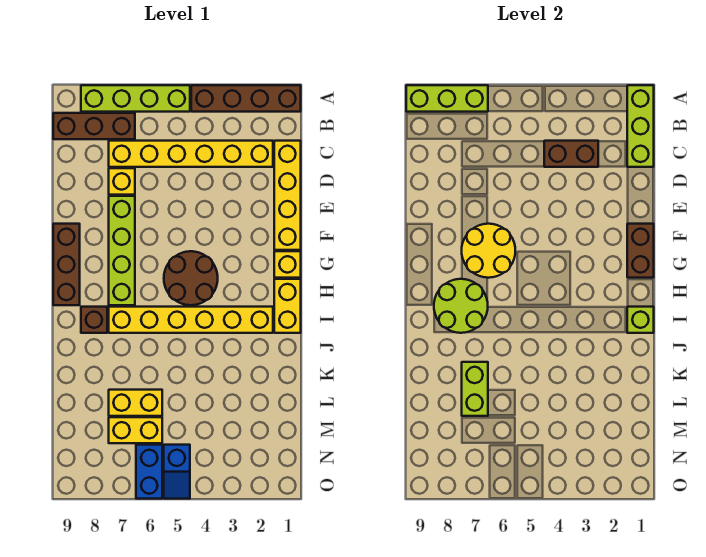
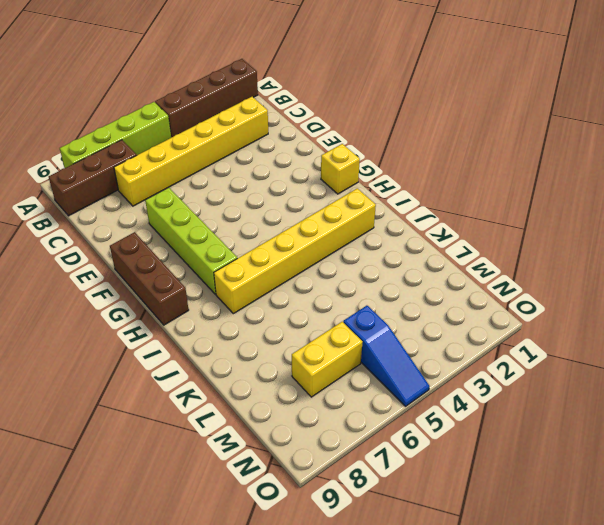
blue slope M5:O5 level 1 top M -> blue slope N5:O5 level 1 top N
none -> yellow brick C1:F1 level 1
none -> yellow brick D7 level 1
none -> brown round brick G4:H5 level 1

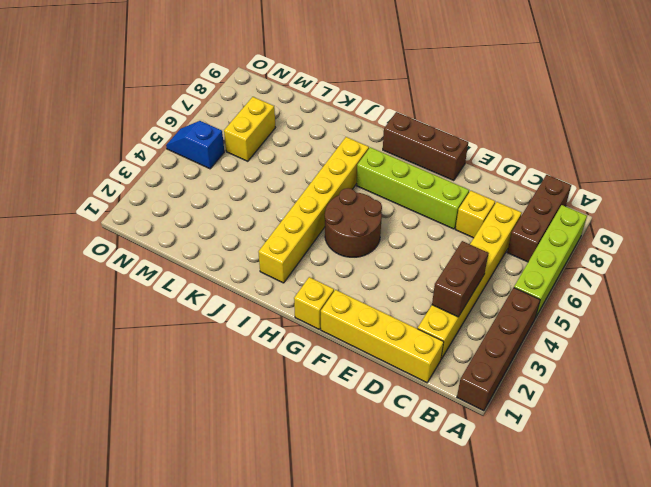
none -> yellow brick H1:I1 level 1
none -> brown brick I8 level 1
none -> yellow brick L6:L7 level 1

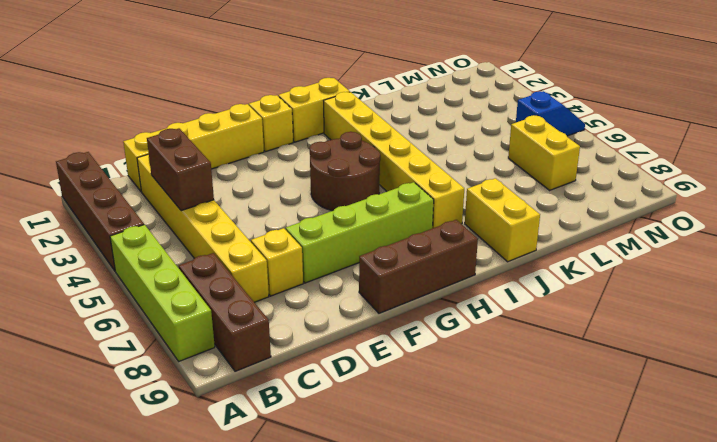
yellow brick J8:J9 level 1 -> yellow brick L6:L7 level 1
none -> brown brick I8 level 1
none -> blue brick N6:O6 level 1
none -> lime brick A1:C1 level 2

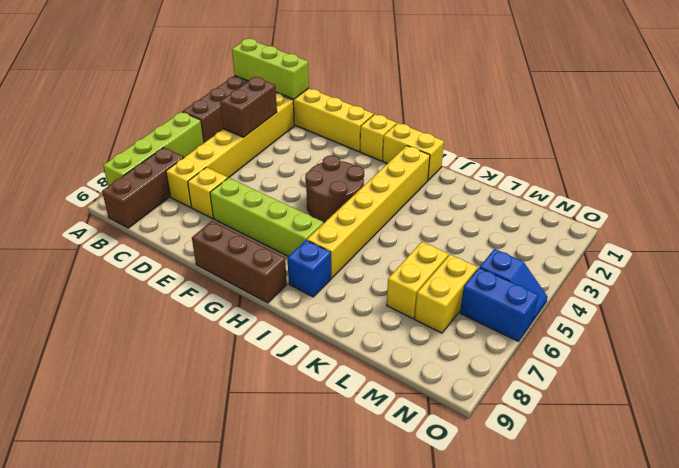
blue brick I8 level 1 -> brown brick I8 level 1
none -> lime brick A7:A9 level 2
none -> brown brick F1:G1 level 2
none -> yellow round brick F6:G7 level 2

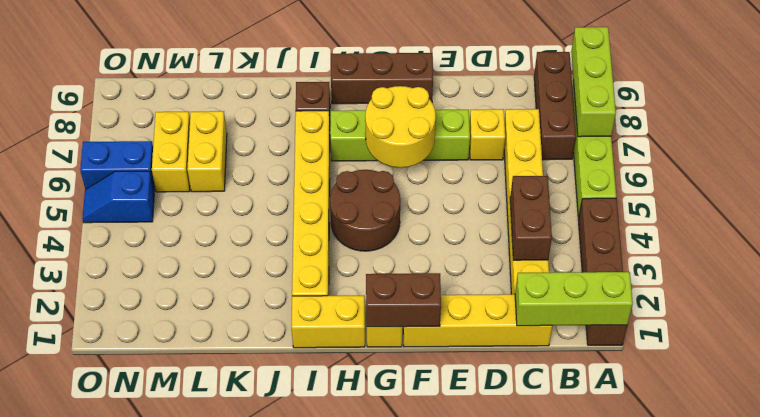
none -> lime round brick H7:I8 level 2
none -> lime brick I1 level 2
none -> lime brick K7:L7 level 2

